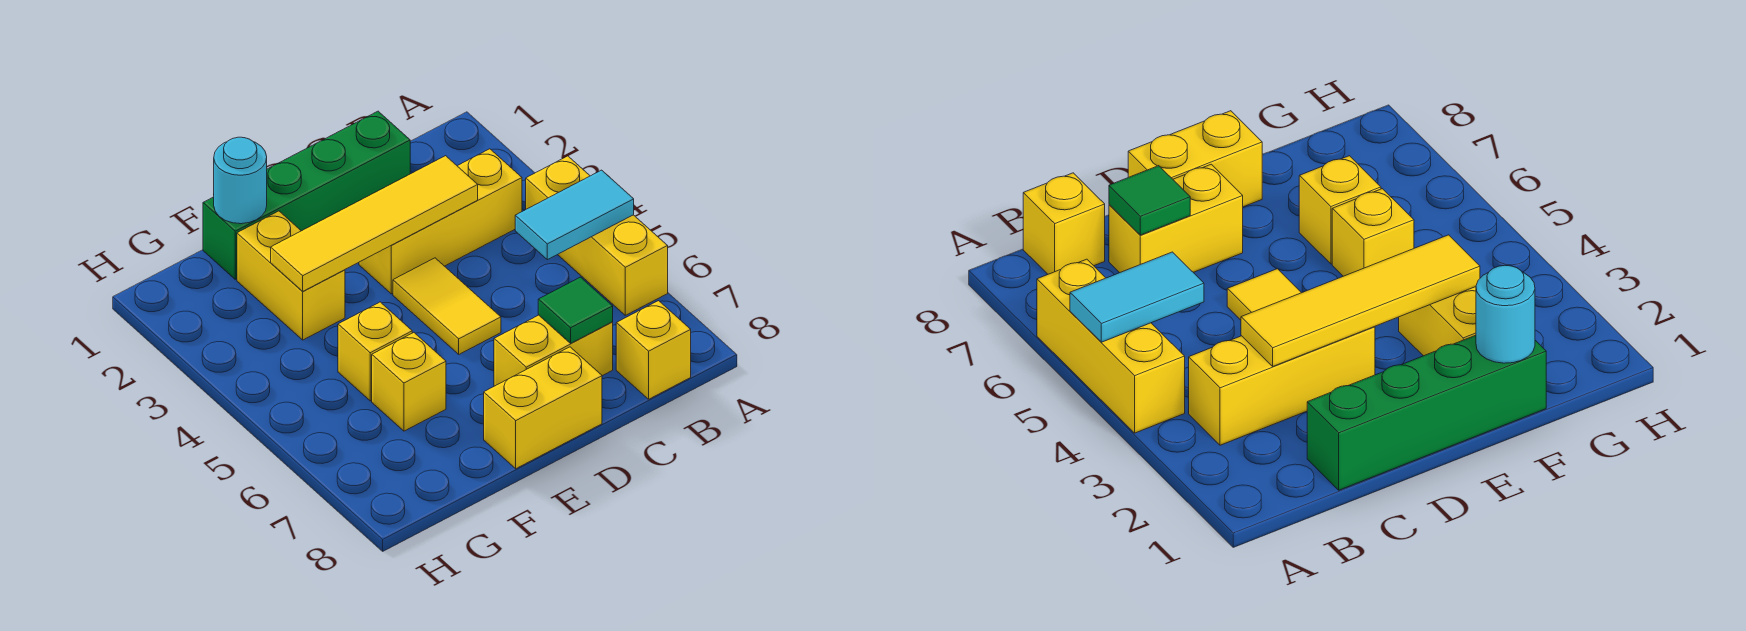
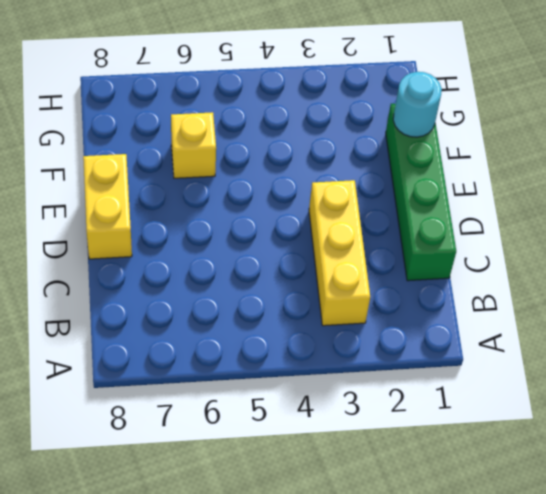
none -> yellow brick A4:A6 level 1
none -> yellow brick B8 level 1
none -> yellow brick C7:D7 level 1

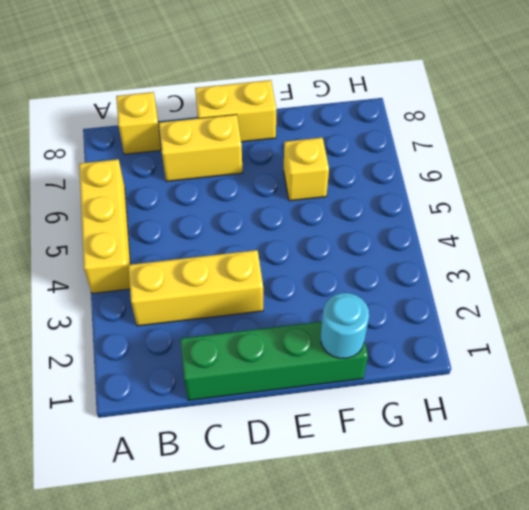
none -> yellow tile D4:D5 level 1
none -> yellow brick F2:F3 level 1
none -> yellow brick F5 level 1

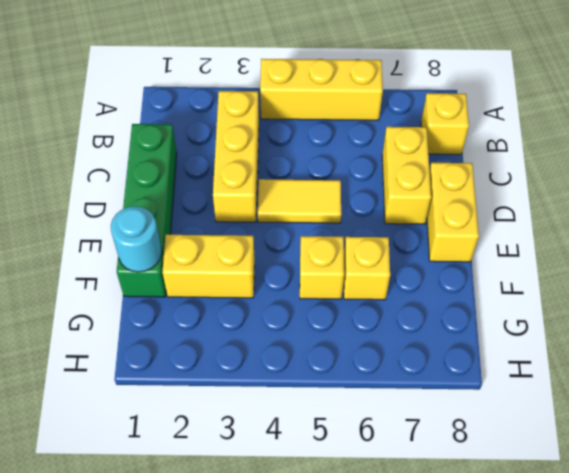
none -> cyan tile A5:B5 level 2
none -> yellow tile C3:F3 level 2
none -> green tile C7 level 2

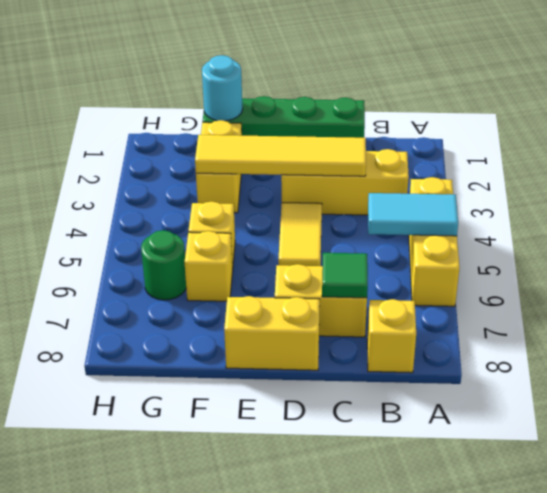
green round brick G6 level 1 -> none

